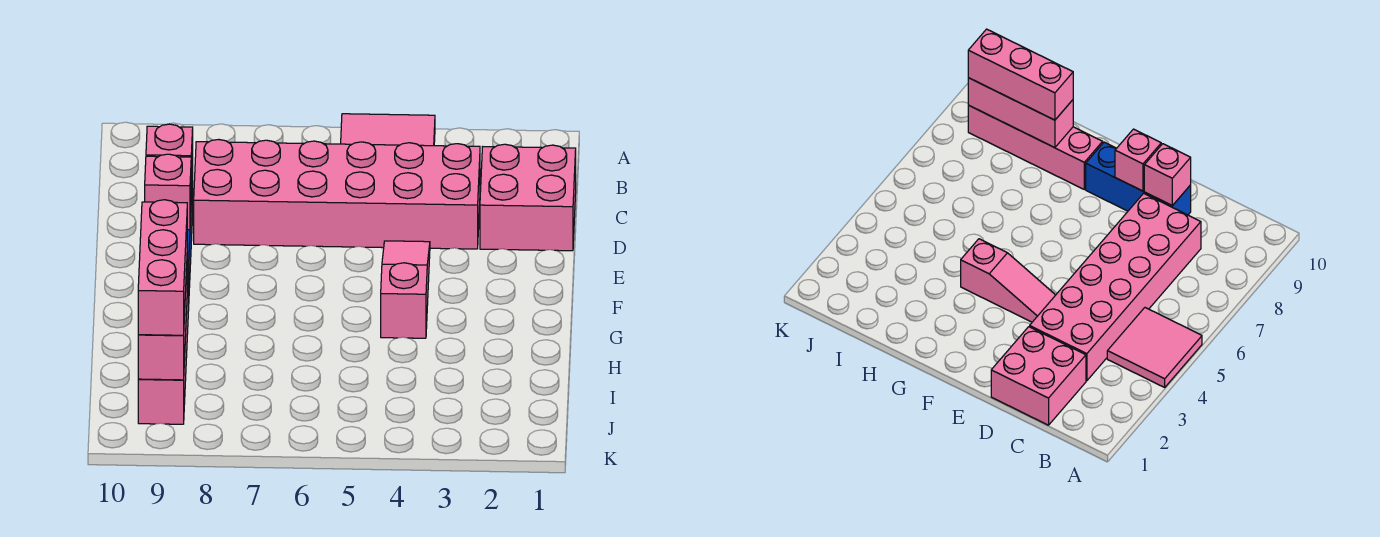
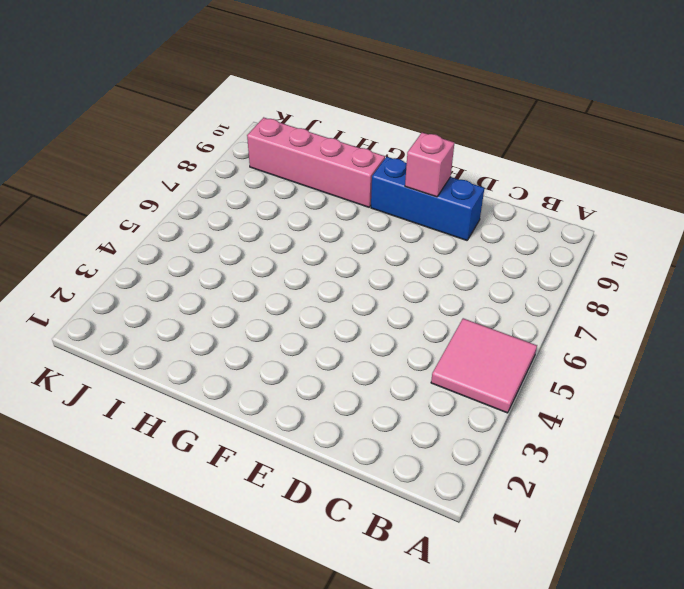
none -> pink brick C1:D2 level 1
none -> pink brick C3:D8 level 1

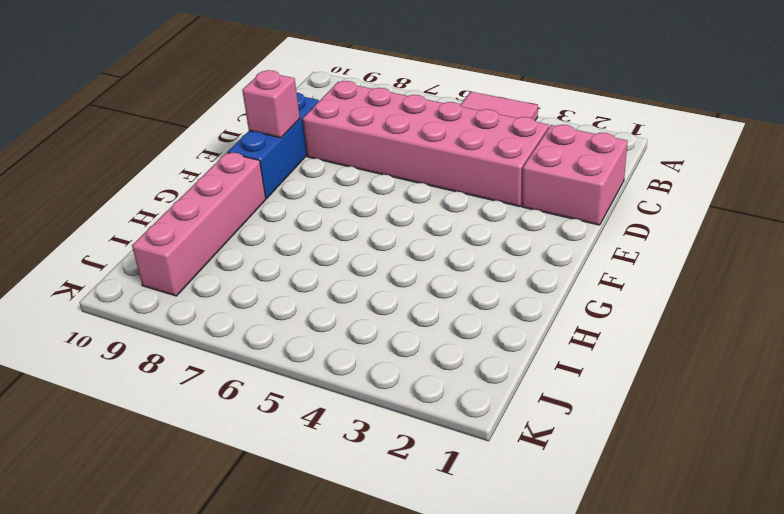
none -> pink slope E4:G4 level 1 top G
none -> pink brick D9 level 2

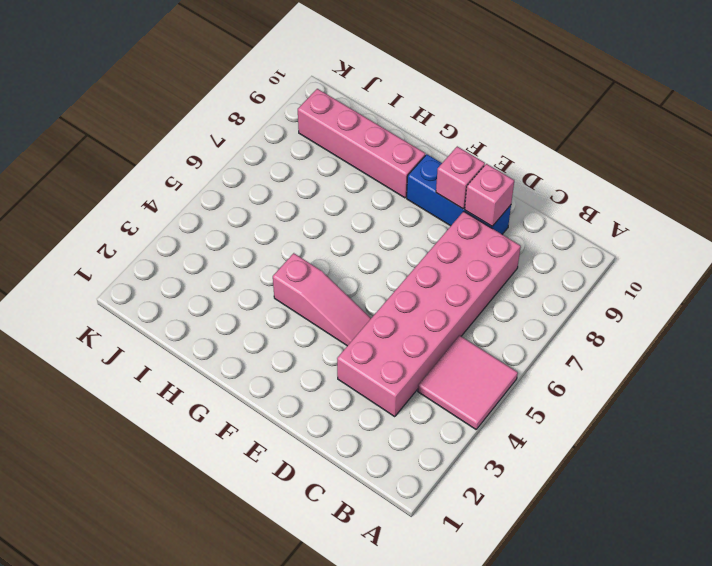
none -> pink brick C1:D2 level 1
none -> pink brick H9:J9 level 2

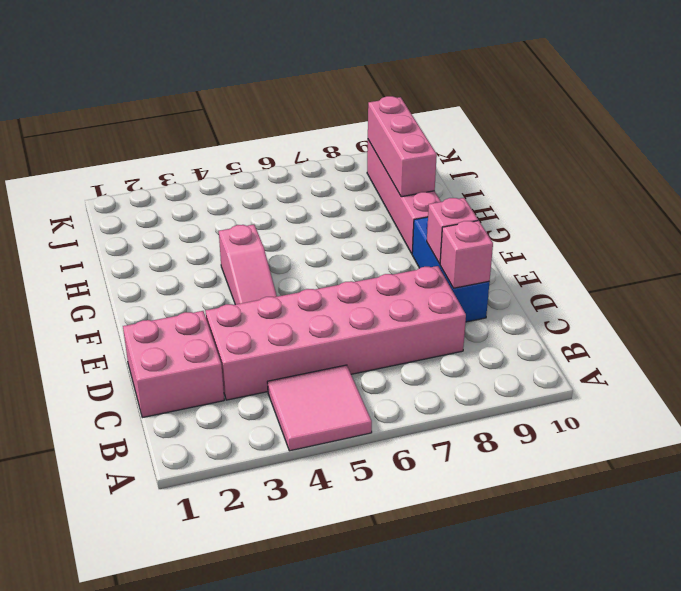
none -> pink brick H9:J9 level 3

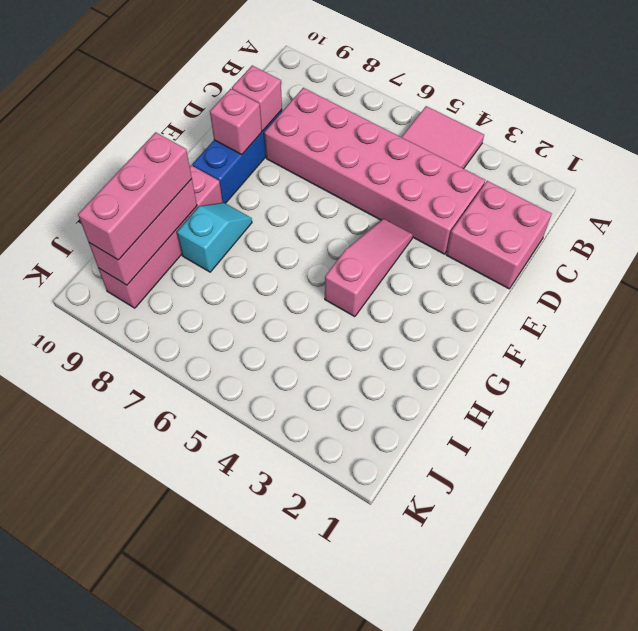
cyan slope G8:H8 level 1 top H -> none

